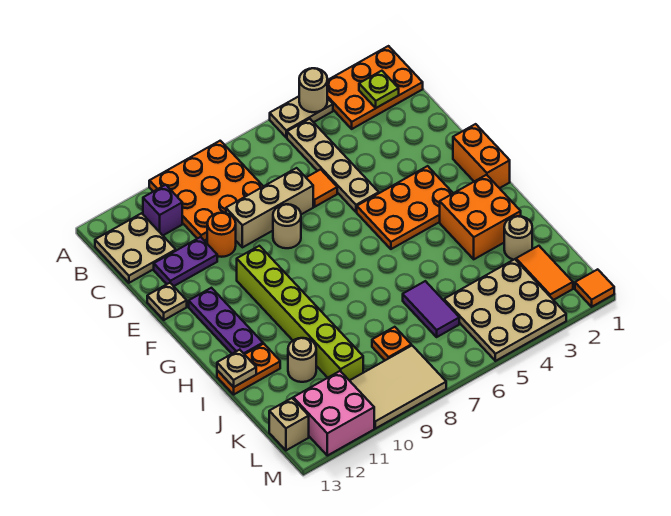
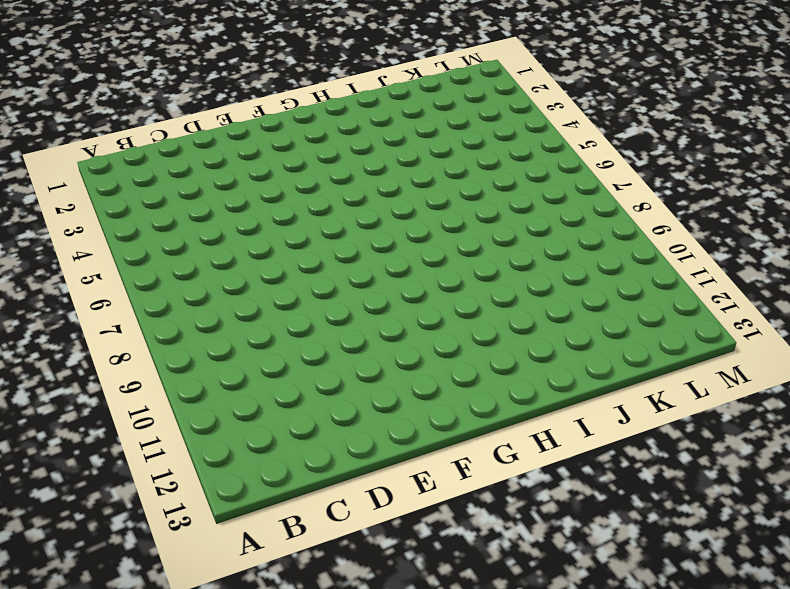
none -> orange plate A1:B3 level 1
none -> tan plate A4:A5 level 1
none -> orange plate A8:C10 level 1
none -> tan plate B5:E5 level 1

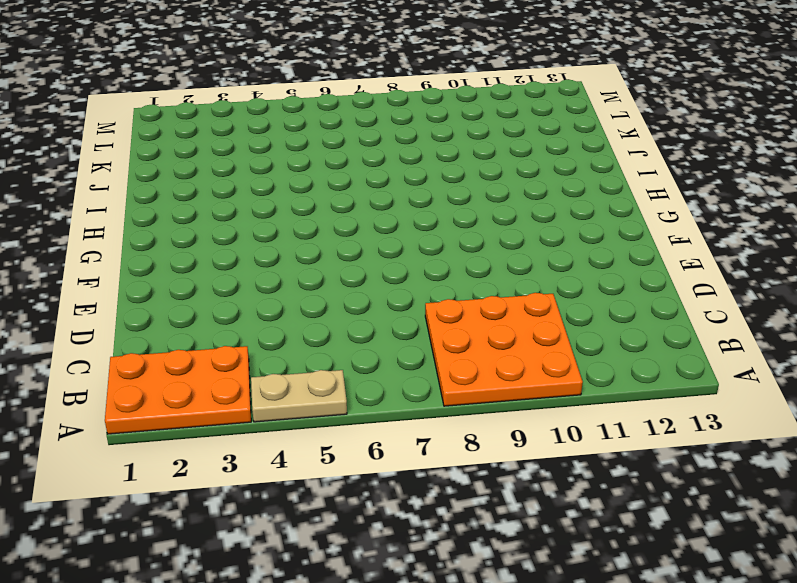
none -> tan plate B5:E5 level 1
none -> purple brick B11 level 1
none -> tan plate B12:C13 level 1
none -> orange tile D6 level 1

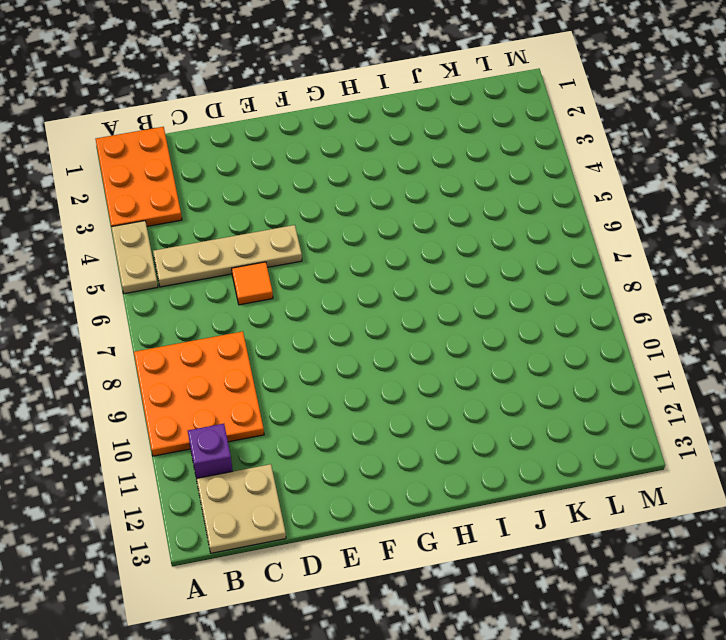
none -> tan brick D7:D9 level 1
none -> orange round brick D10 level 1
none -> purple plate D11:D12 level 1
none -> tan round brick E8 level 1

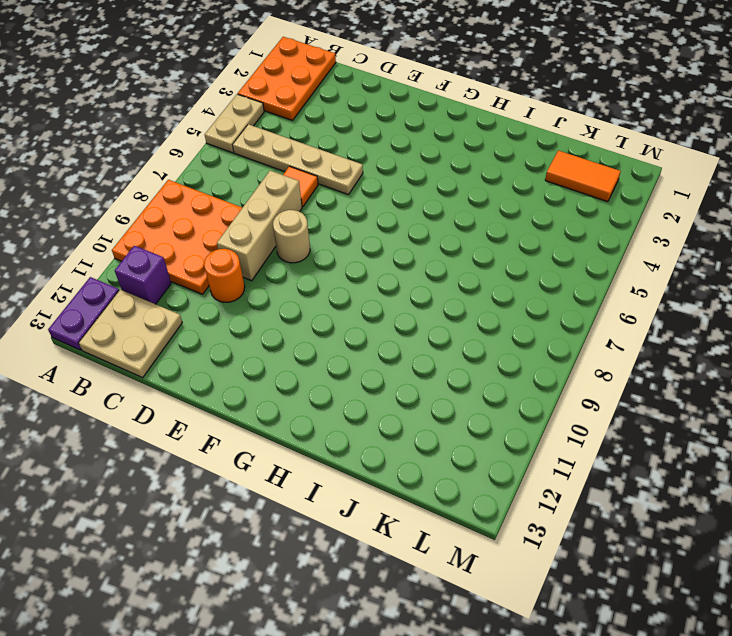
purple plate A12:A13 level 1 -> purple plate D11:D12 level 1
none -> tan plate E13 level 1
none -> orange brick F1:G1 level 1
none -> orange plate F3:G5 level 1
none -> lime brick F10:K10 level 1

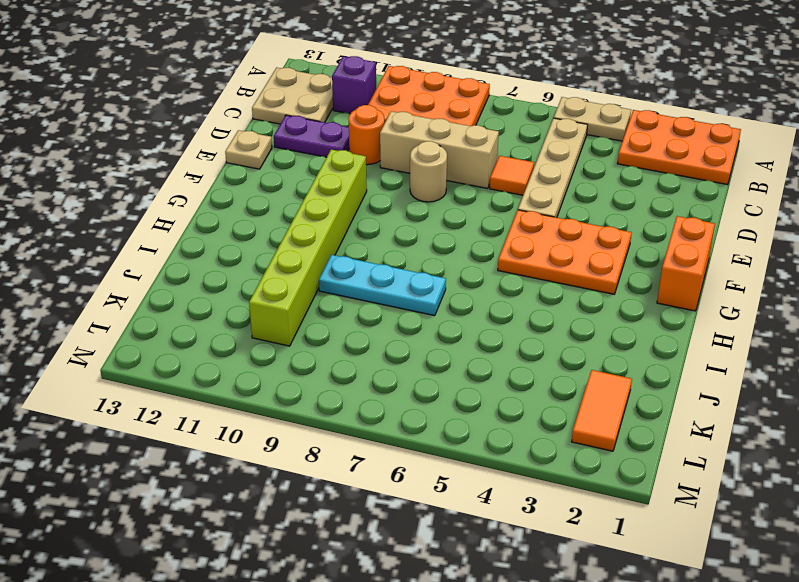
cyan plate I7:I9 level 1 -> none
none -> purple plate F12:H12 level 1
none -> orange brick H2:I3 level 1
none -> orange plate I12:I13 level 1
none -> tan round brick J2 level 1

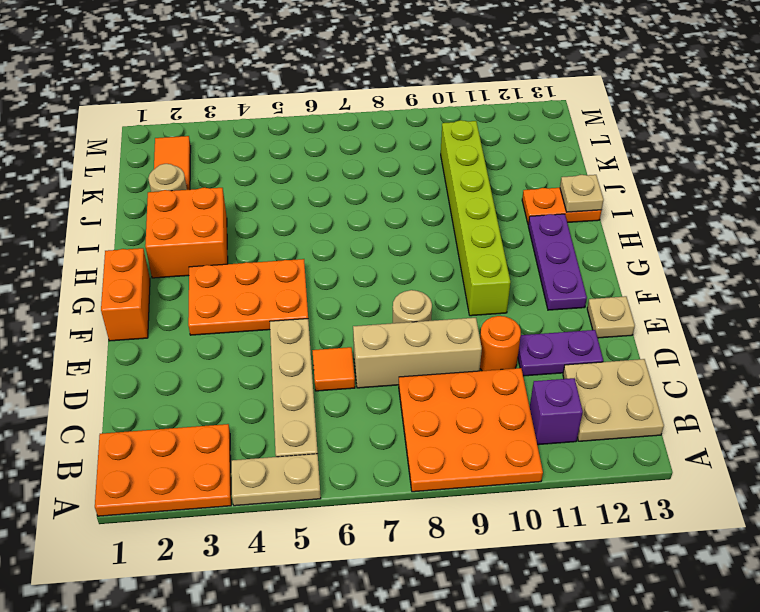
none -> purple tile J6:K6 level 1
none -> tan round brick J11 level 1
none -> tan plate K3:M5 level 1
none -> orange plate K8 level 1

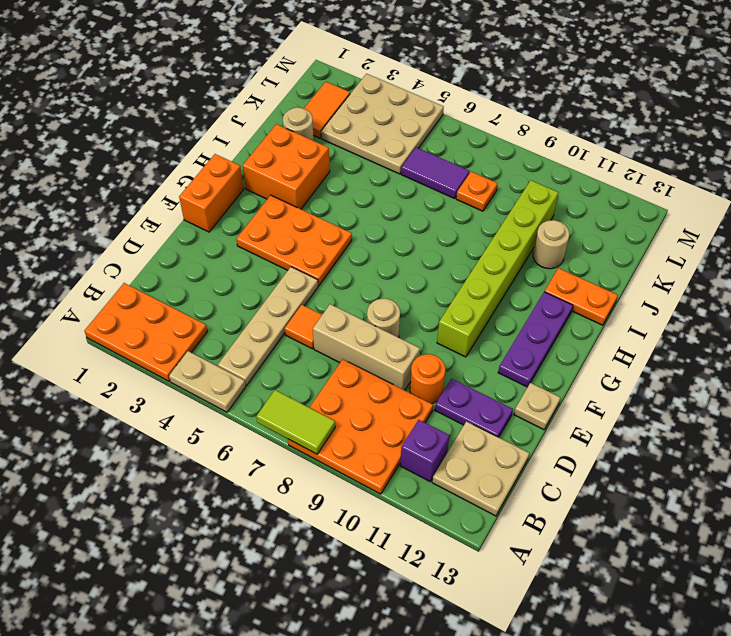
lime tile A7:A8 level 2 -> none
purple tile K6:K7 level 1 -> purple tile J6:K6 level 1
none -> tan tile L8:M10 level 1
none -> pink brick L11:M12 level 1
none -> tan brick L13 level 1
none -> orange tile M1 level 1

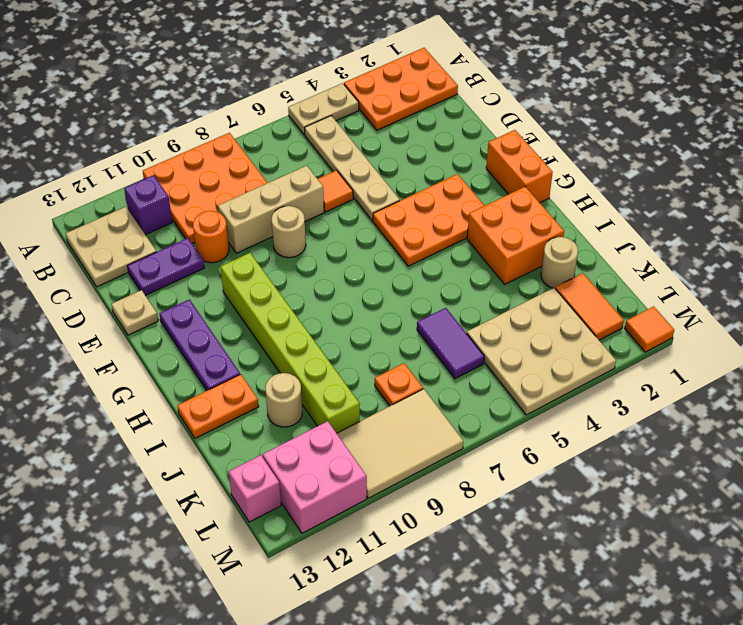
pink brick L13 level 1 -> tan brick L13 level 1
none -> tan round brick A4 level 2
none -> lime plate B2 level 2
none -> tan plate I13 level 2

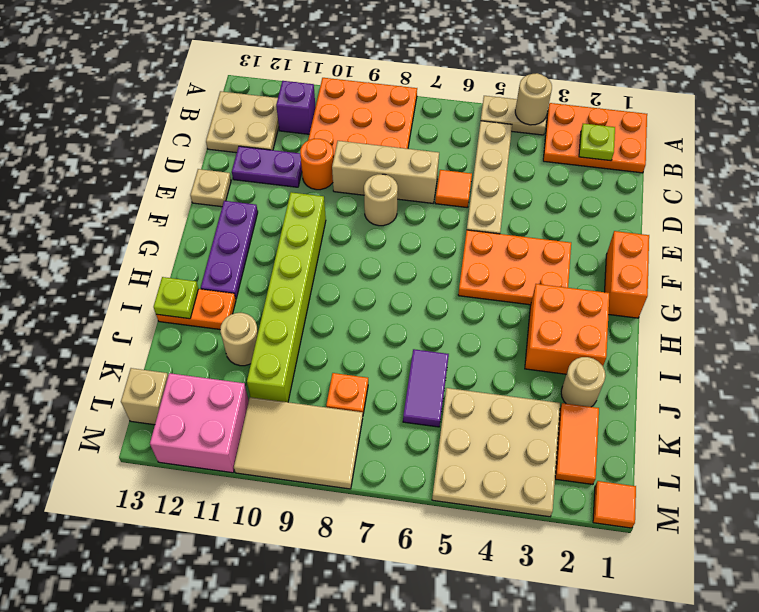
lime plate I13 level 2 -> tan plate I13 level 2

